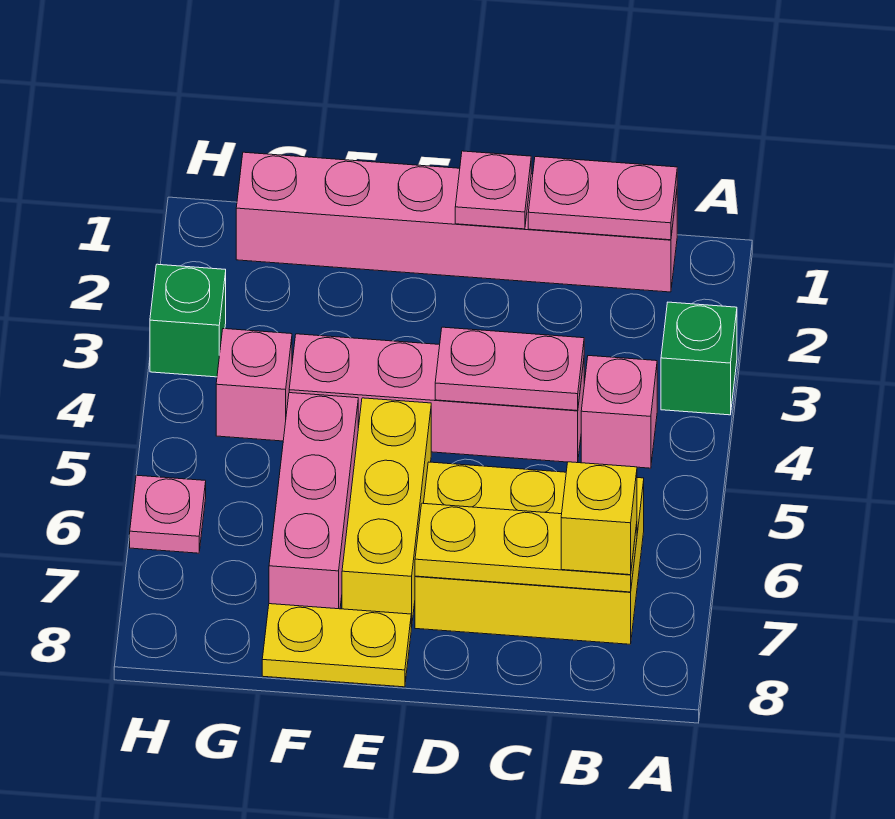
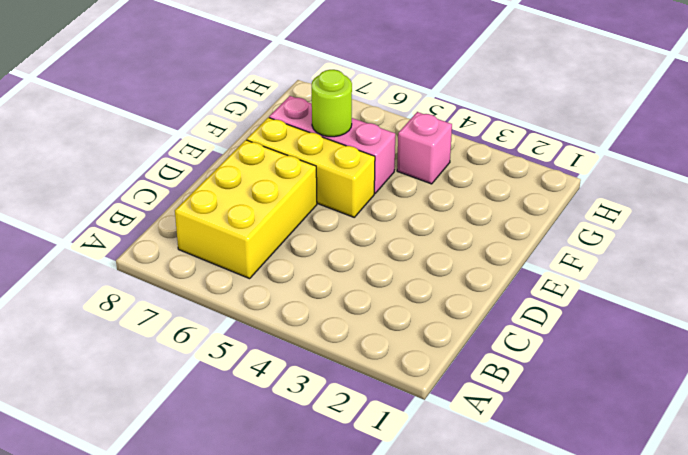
lime round brick F6 level 2 -> none
none -> green brick A3 level 1
none -> pink brick B1:G1 level 1
none -> pink brick B4 level 1

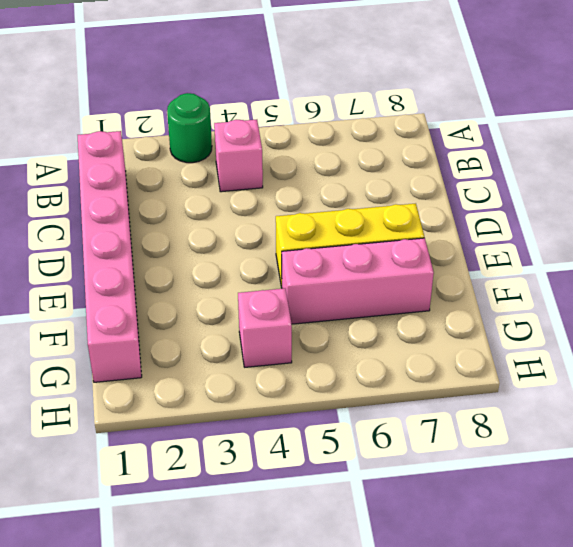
green round brick A3 level 1 -> green brick A3 level 1
none -> yellow brick B6:D7 level 1
none -> pink brick C4:F4 level 1
none -> yellow plate E8:F8 level 1

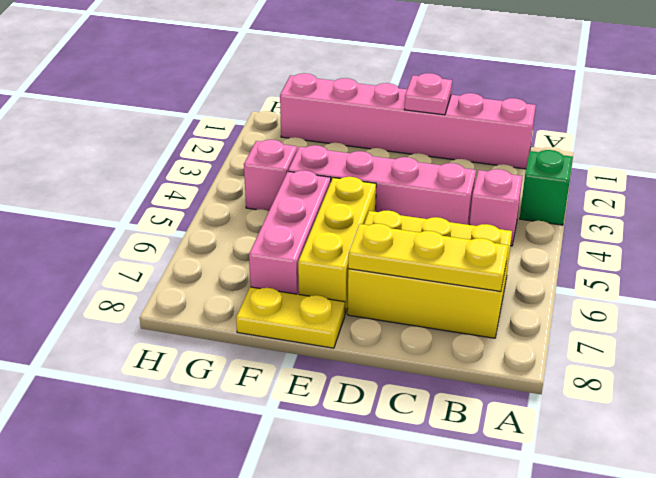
none -> green brick H3 level 1
none -> pink plate H6 level 1
none -> pink plate B1:C1 level 2

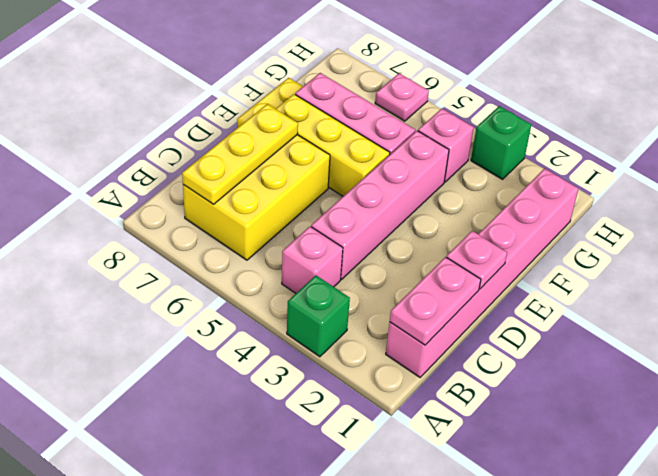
none -> pink plate C4:D4 level 2
none -> yellow brick B7 level 3

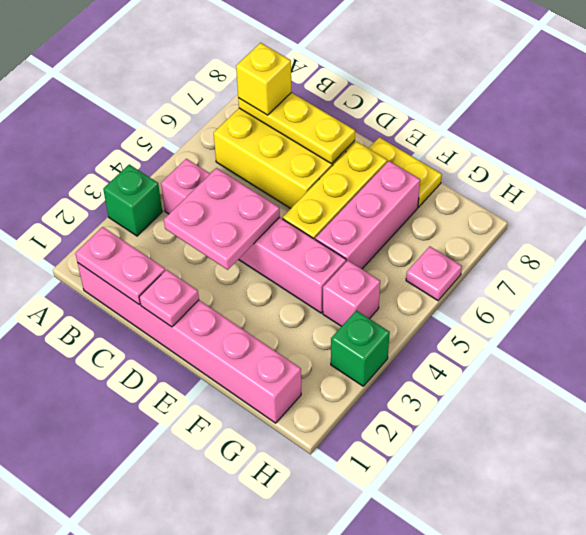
pink plate C3:D4 level 2 -> pink plate C4:D4 level 2

